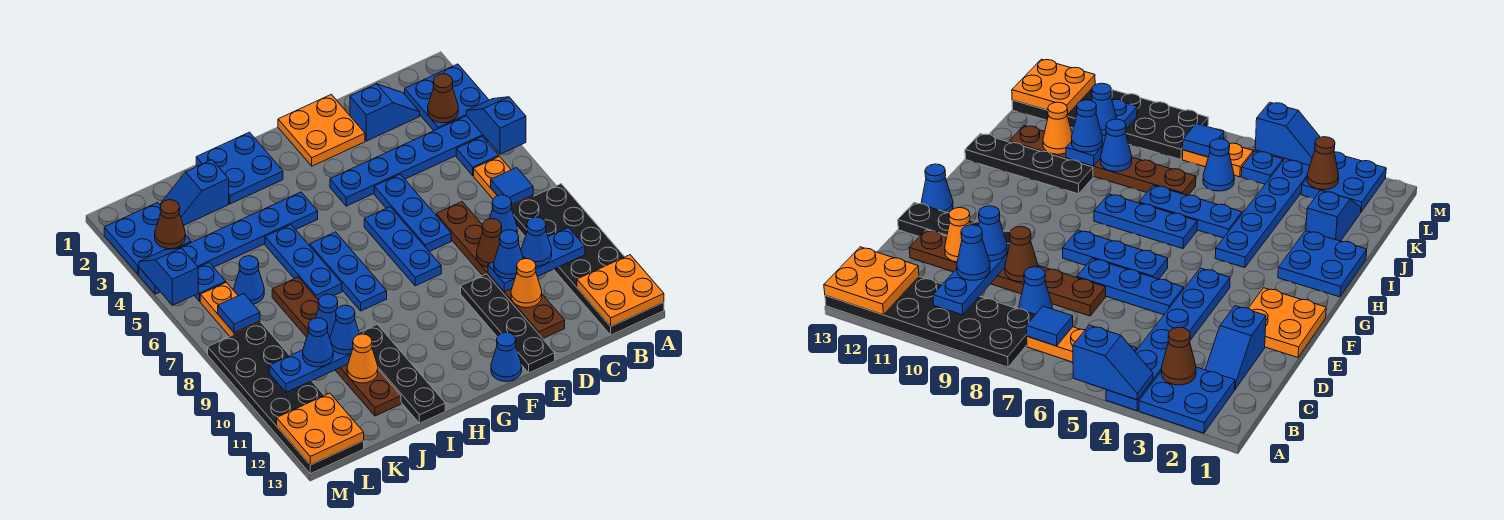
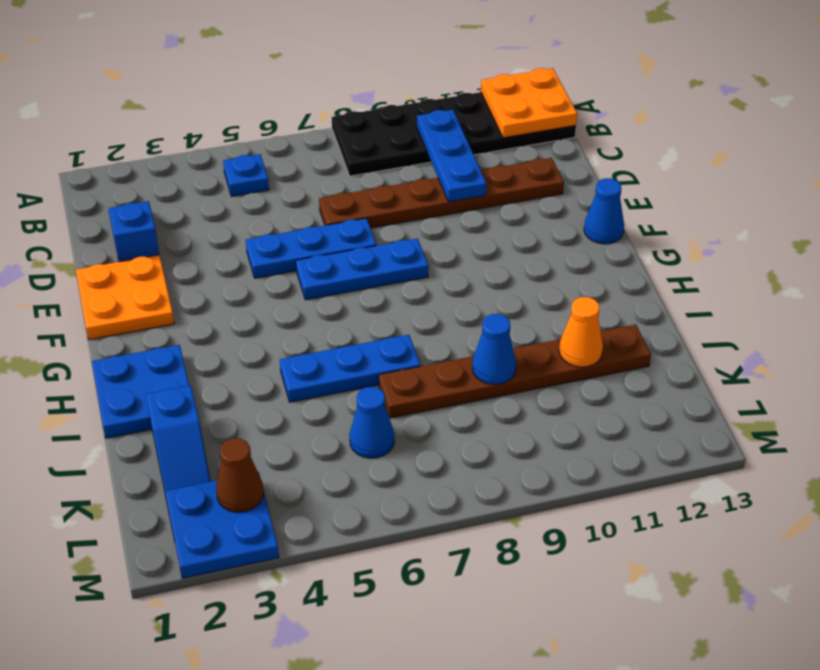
none -> blue plate A2:B3 level 1
none -> blue plate A4:F4 level 1
none -> orange plate B6:B7 level 1
none -> blue cone C8 level 1

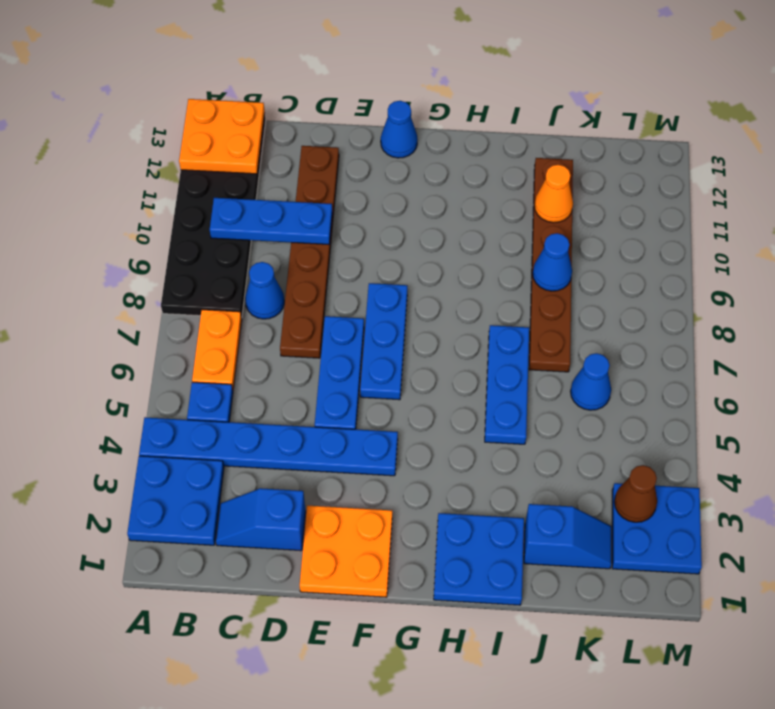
none -> black plate E10:E13 level 1
none -> blue plate H4:M4 level 1
none -> blue plate H6:H8 level 1
none -> black plate I10:I13 level 1

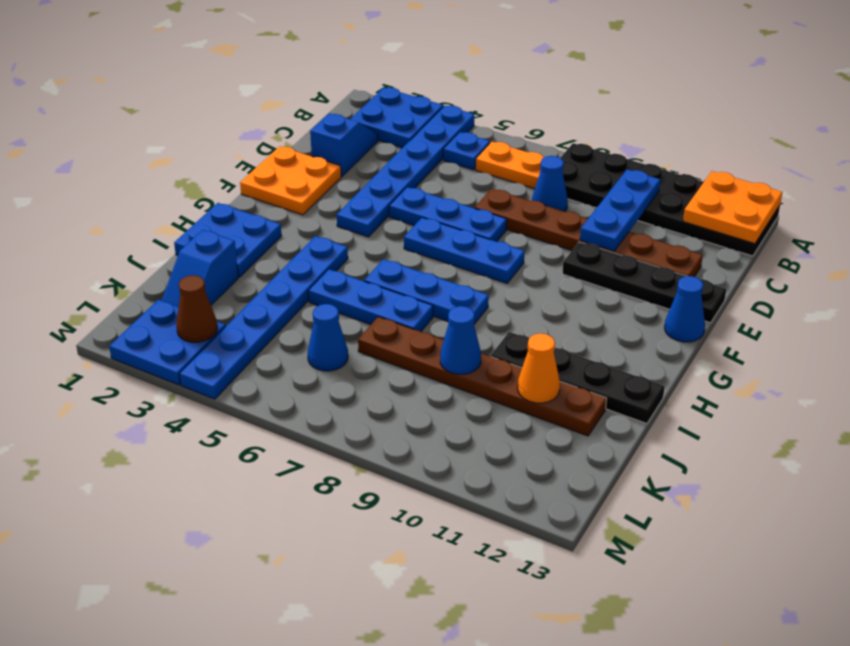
none -> blue plate L5 level 1
none -> orange plate L6:L7 level 1
none -> black plate L8:M13 level 1
none -> blue slope A4:A5 level 2 top 5

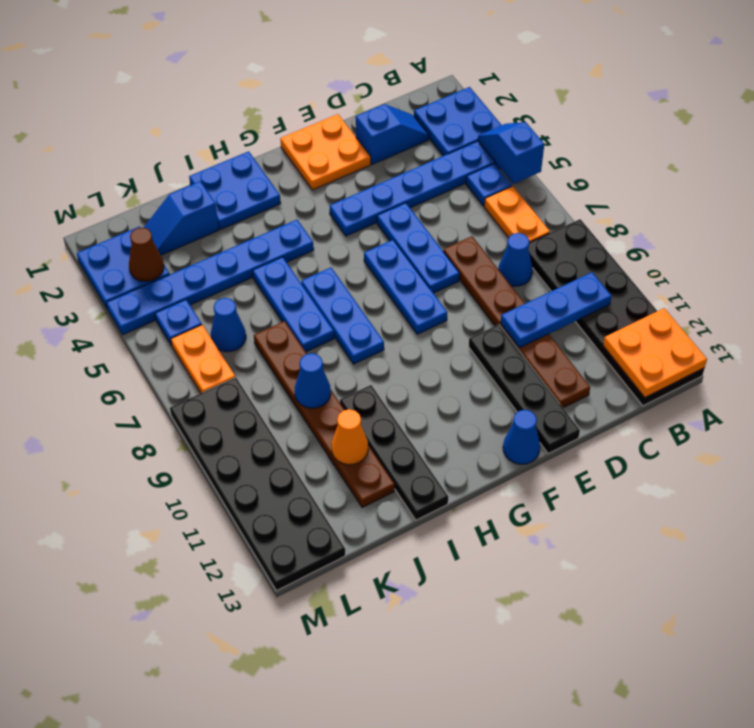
none -> brown cone B3 level 2
none -> blue tile B7 level 2
none -> brown cone D9 level 2
none -> orange cone D11 level 2

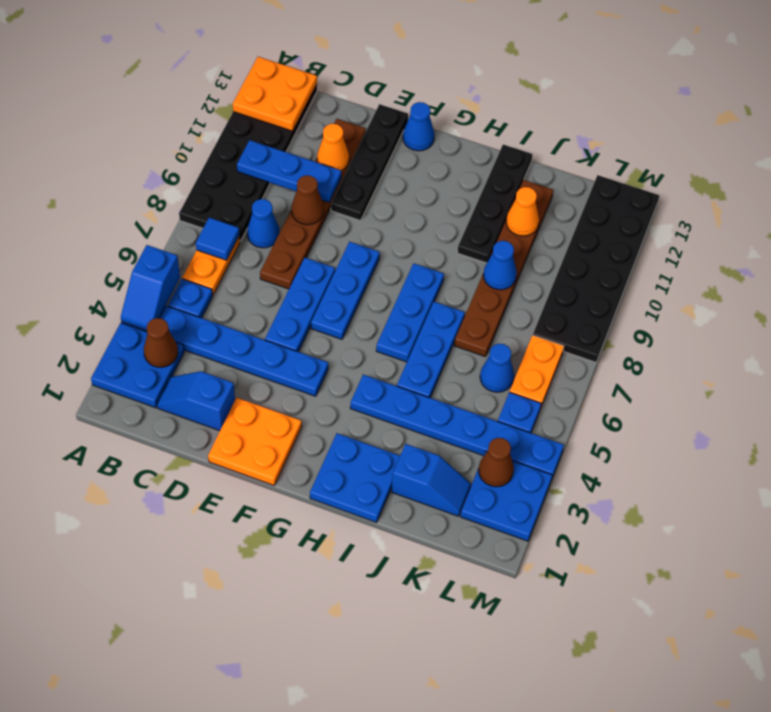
none -> blue plate J10:L10 level 2
none -> blue tile L7 level 2
none -> orange plate L12:M13 level 2
none -> blue slope M4:M5 level 2 top 5

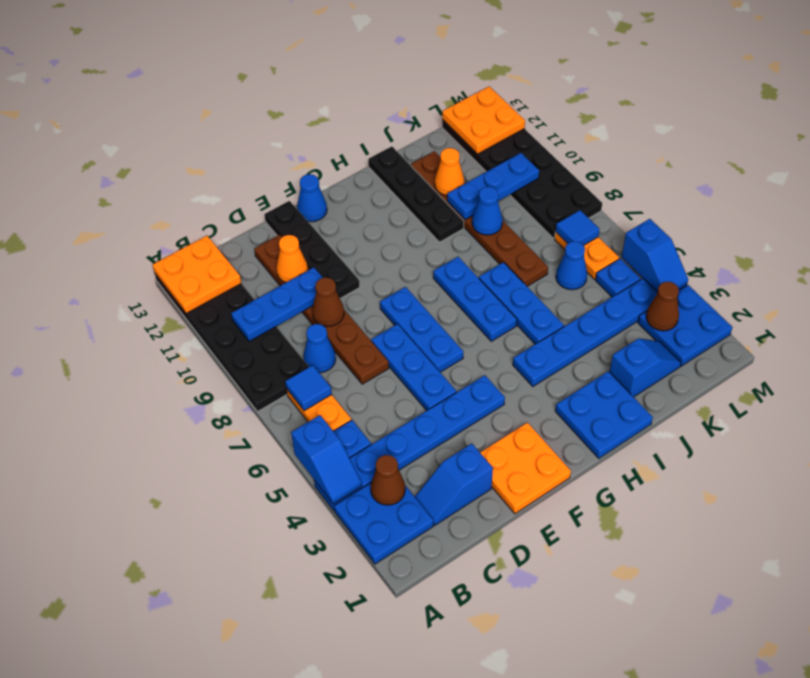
none -> blue cone C10 level 3
none -> blue cone D10 level 3
none -> blue cone J10 level 3
none -> blue cone K10 level 3

